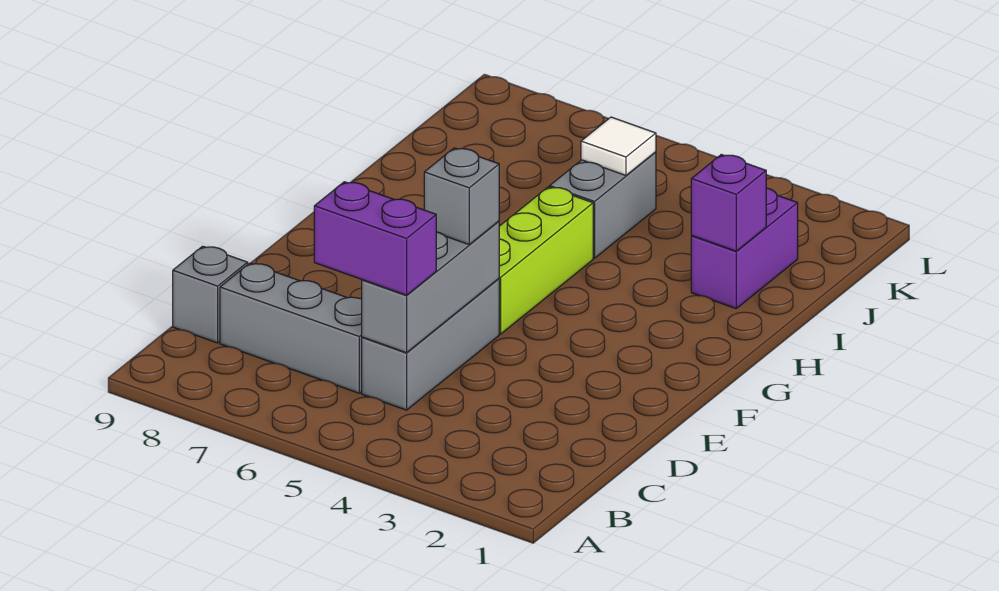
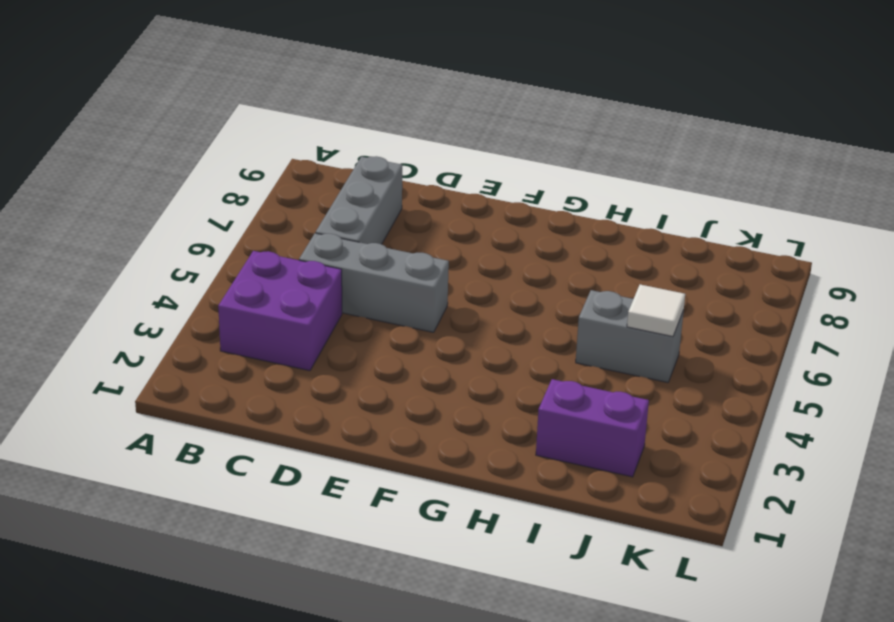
purple brick B3:C4 level 1 -> none
none -> grey brick C9 level 1
none -> lime brick F5:H5 level 1

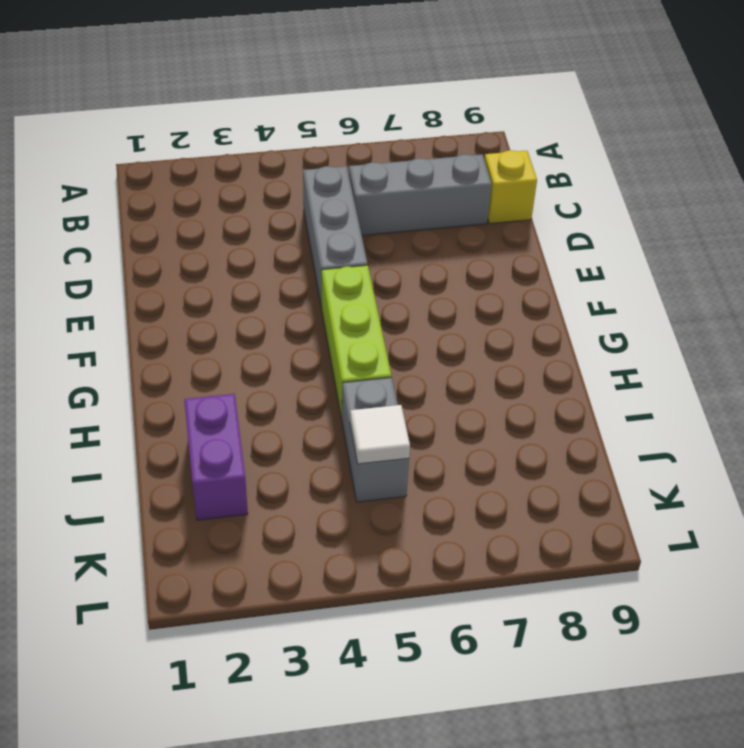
yellow brick C9 level 1 -> grey brick C9 level 1
none -> grey brick C5:E5 level 2
none -> purple brick I2 level 2

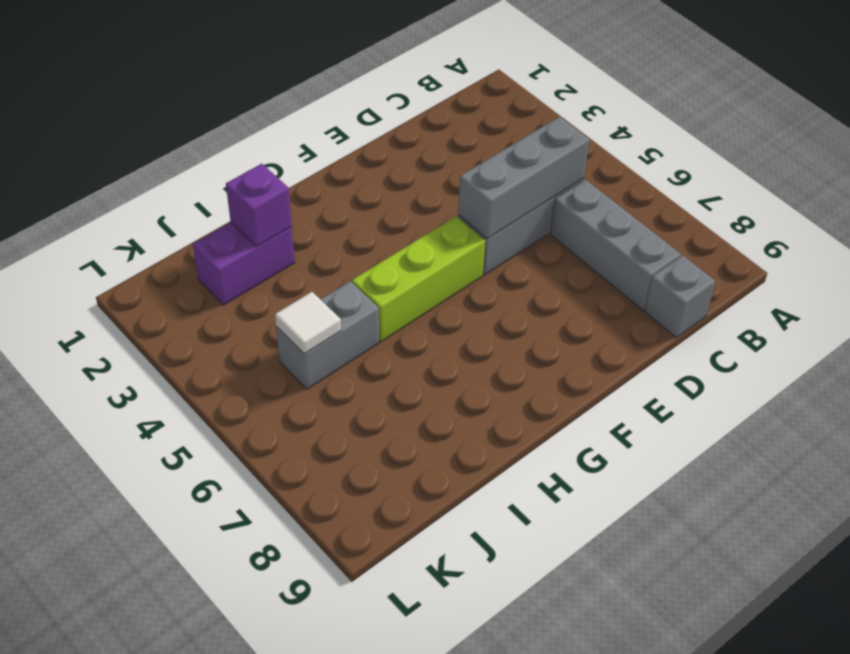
none -> purple brick C5:C6 level 3
none -> grey brick E5 level 3

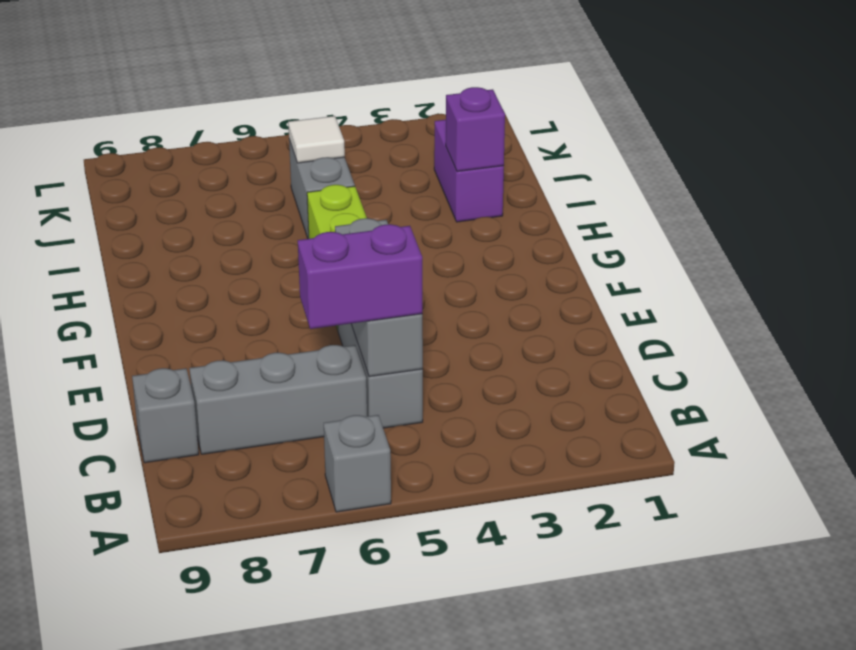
grey brick A6 level 1 -> grey brick E5 level 3

